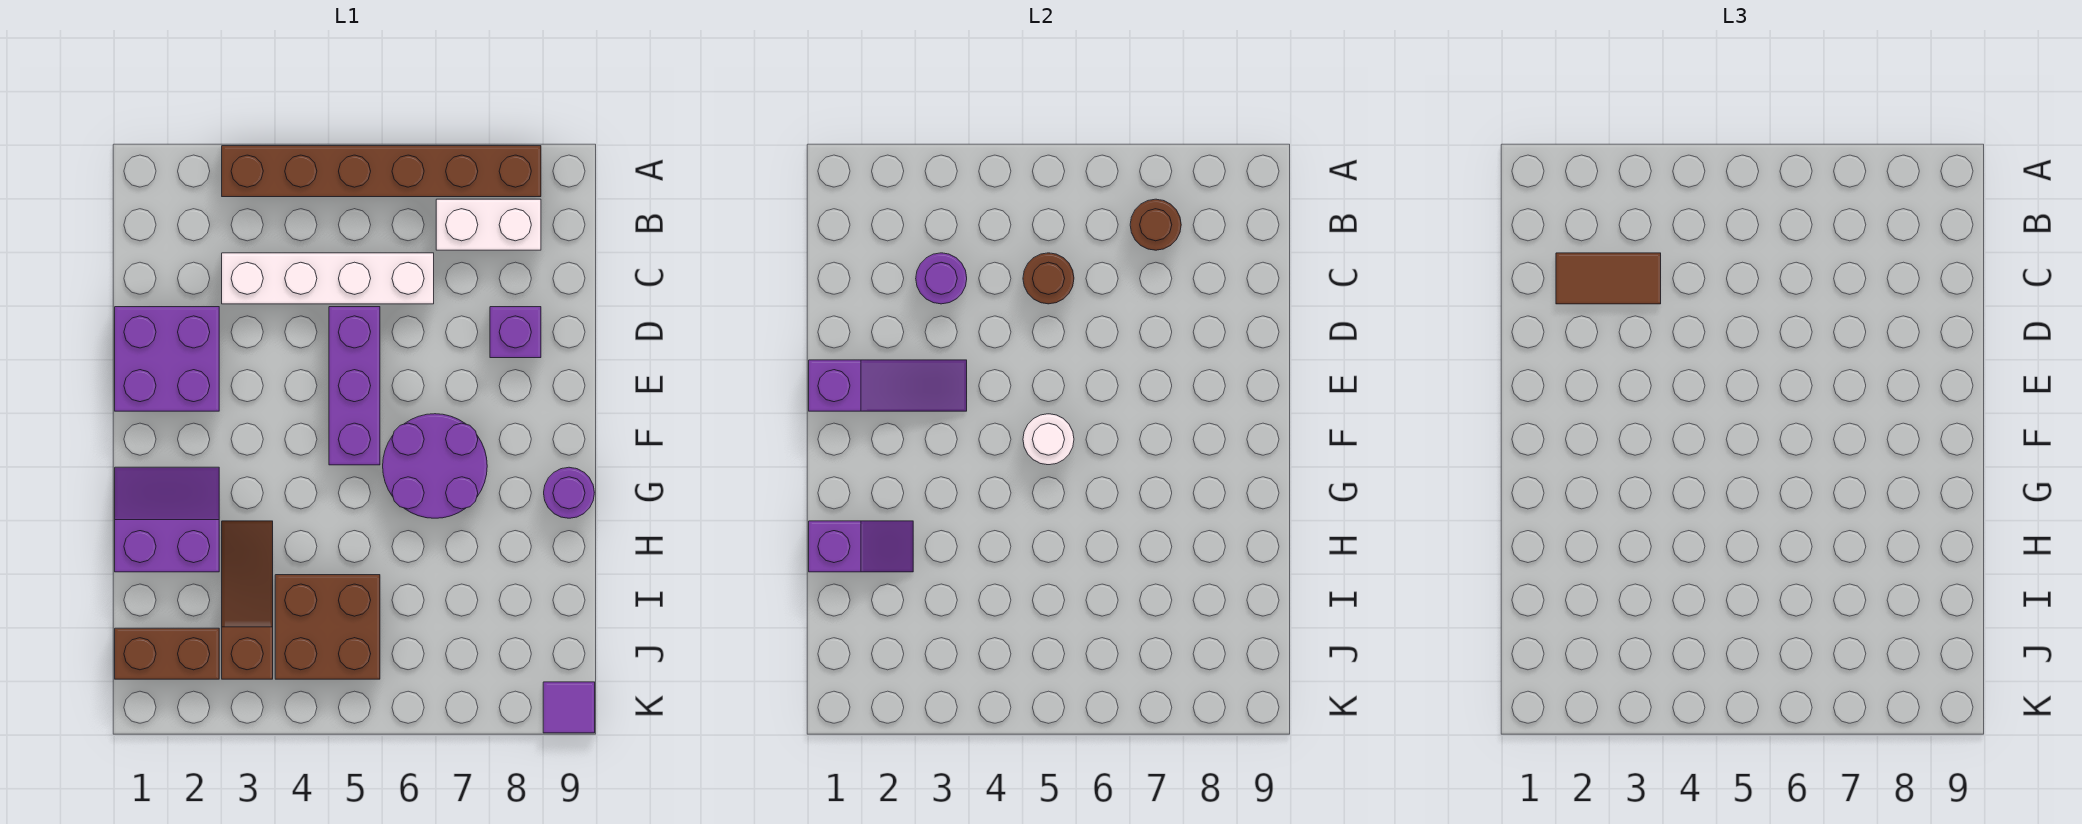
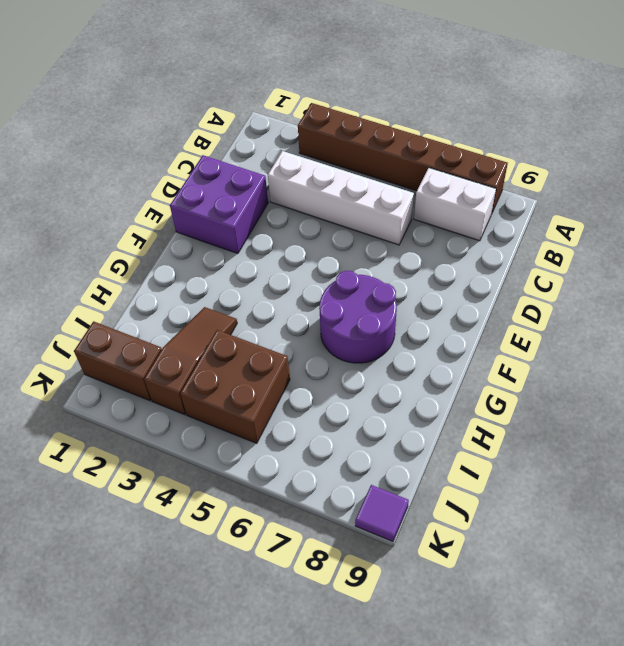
none -> purple brick D5:F5 level 1
none -> purple brick D8 level 1
none -> purple slope G1:H2 level 1 top H

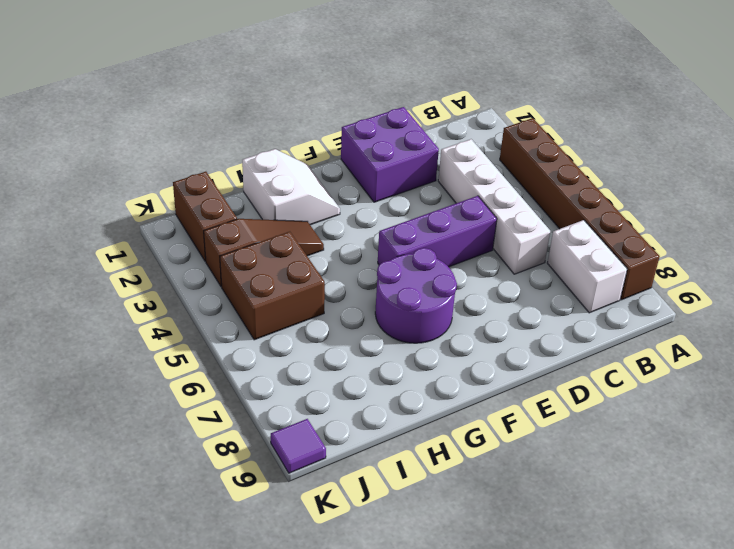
white slope G1:H2 level 1 top H -> purple slope G1:H2 level 1 top H
none -> purple brick D8 level 1
none -> purple round brick G9 level 1
none -> brown round brick B7 level 2

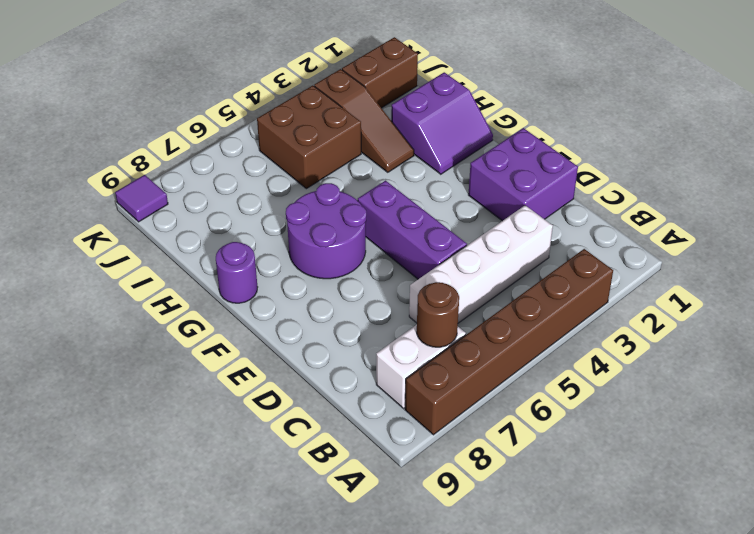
none -> purple brick D8 level 1
none -> purple round brick C3 level 2
none -> brown round brick C5 level 2

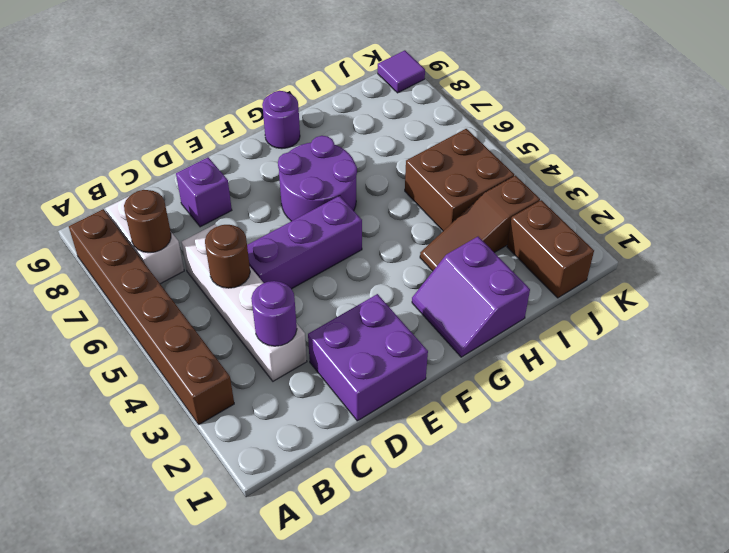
none -> purple slope E1:E3 level 2 top 1
none -> white round brick F5 level 2
none -> purple slope H1:H2 level 2 top 1

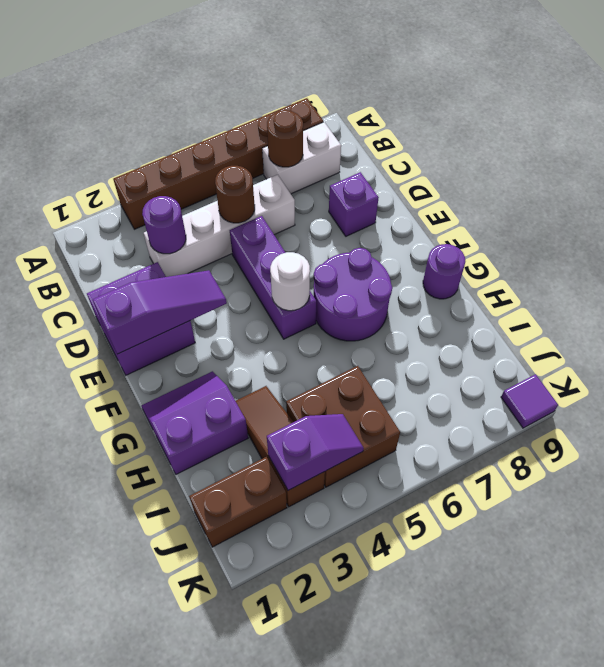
purple slope J3:J4 level 2 top 3 -> purple slope H1:H2 level 2 top 1
none -> brown tile C2:C3 level 3

